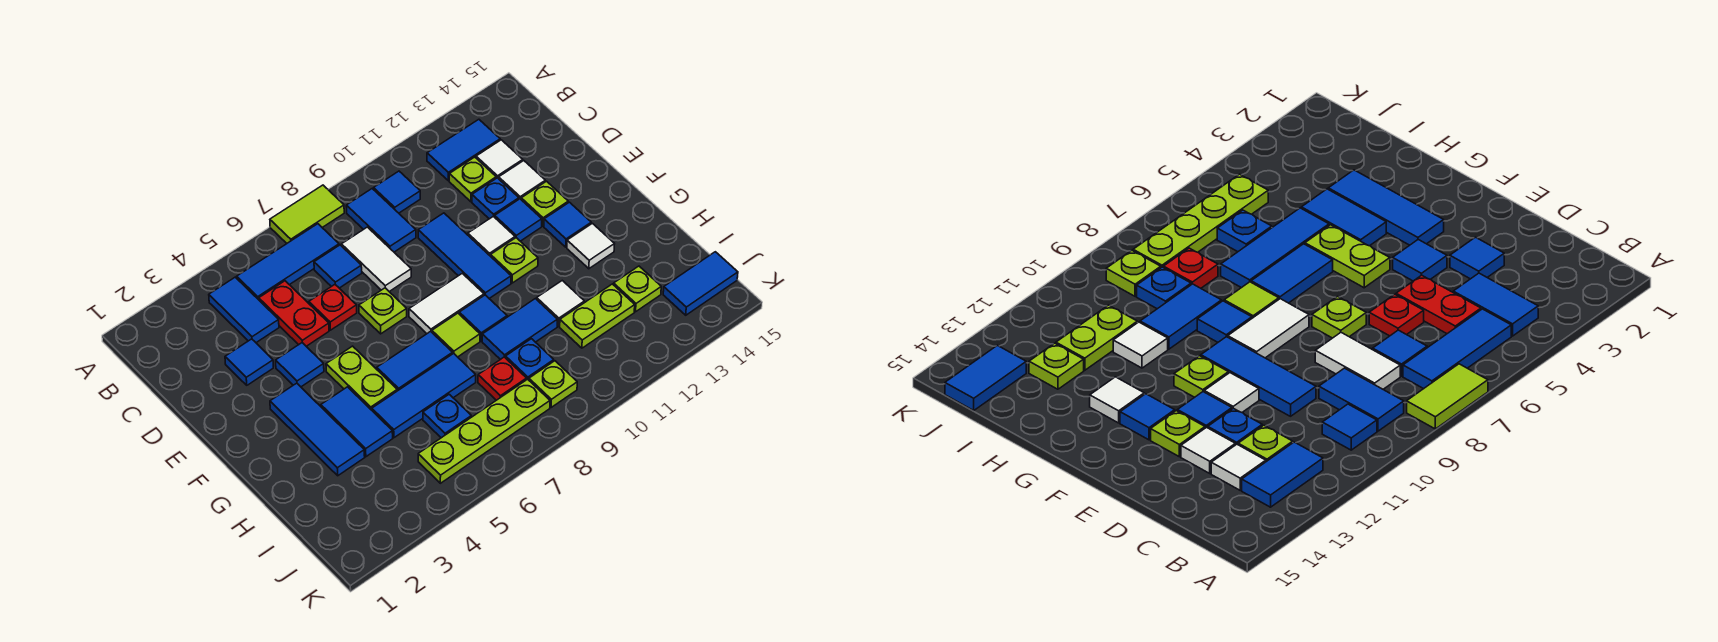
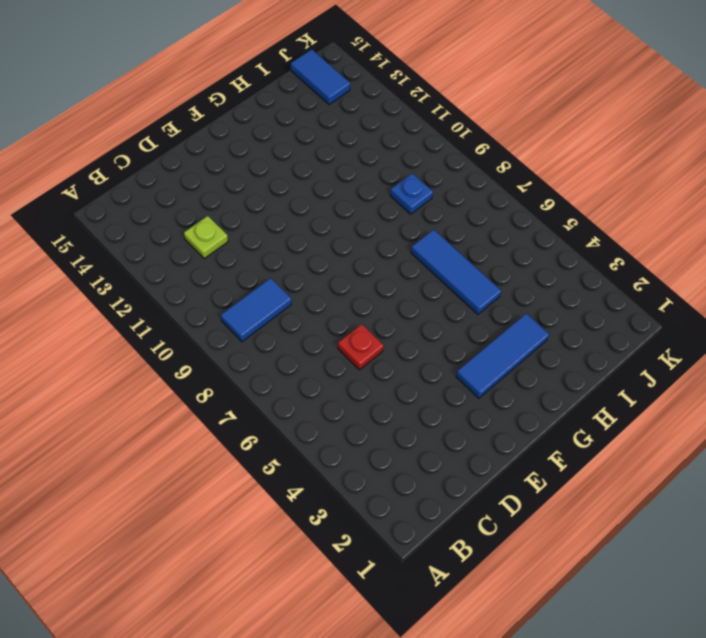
none -> lime tile A7:A8 level 1
none -> blue tile B4:C4 level 1
none -> blue tile B5:B7 level 1
none -> blue tile B10 level 1

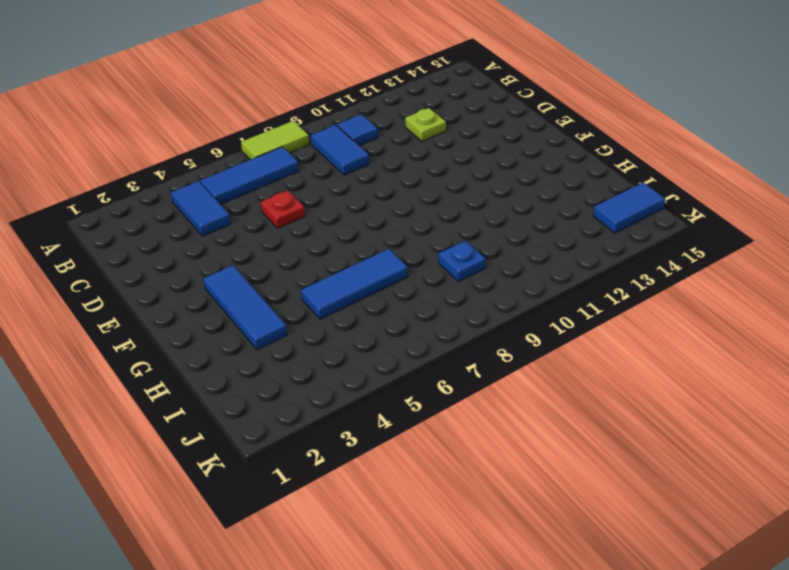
none -> blue tile B12:B13 level 1
none -> red plate C5:D5 level 1
none -> blue tile C7 level 1
none -> white tile C8:D8 level 1

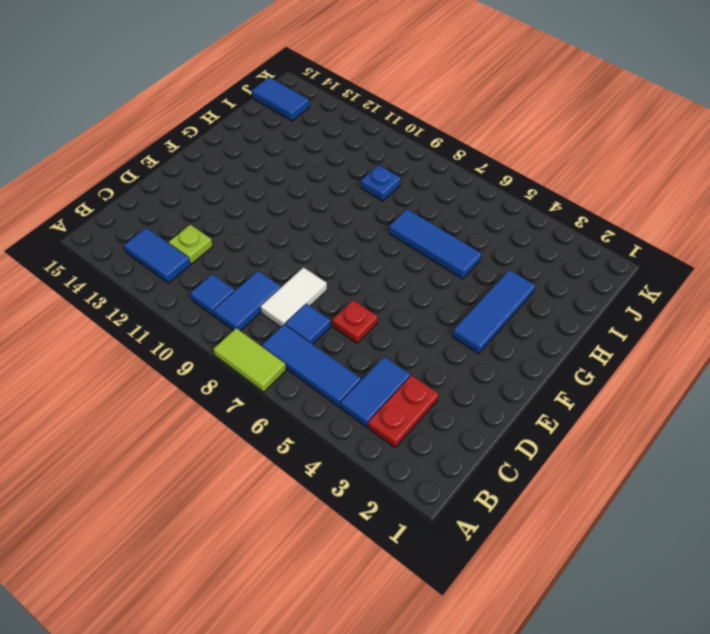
red plate B3:C3 level 1 -> red plate C5:D5 level 1
none -> white tile C13 level 1
none -> blue tile D3 level 1
none -> blue tile D10:F10 level 1
none -> blue plate D12 level 1

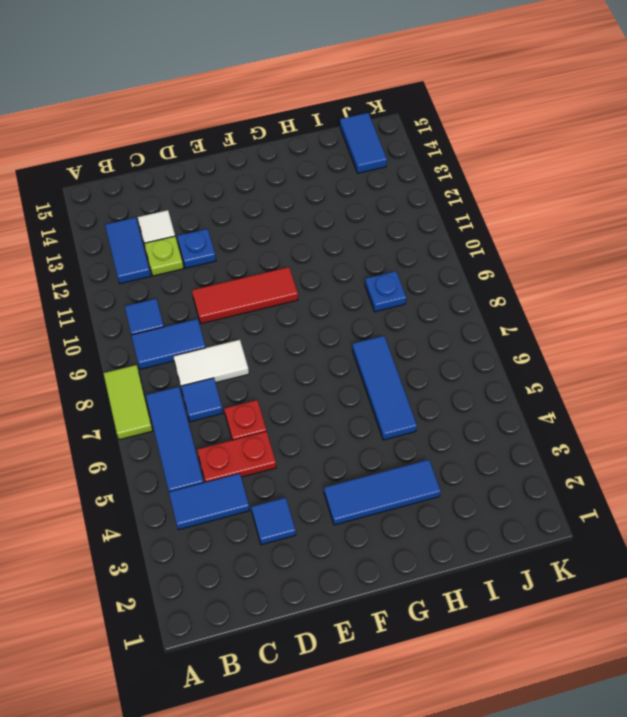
red tile D10:F10 level 1 -> blue tile D10:F10 level 1
none -> white tile D13 level 1
none -> blue tile E4 level 1
none -> lime plate E7 level 1
none -> white tile E11 level 1

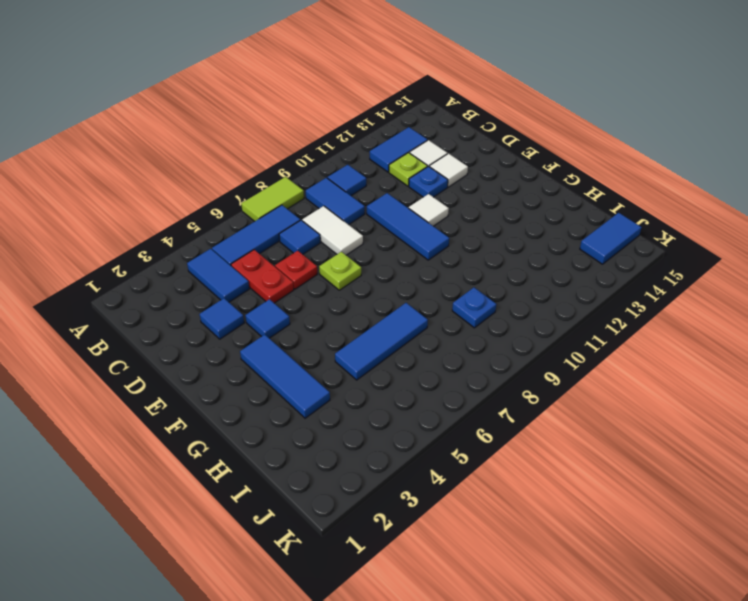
none -> blue tile E12 level 1
none -> lime plate E13 level 1
none -> lime plate F5:G5 level 1
none -> white tile F8:F9 level 1

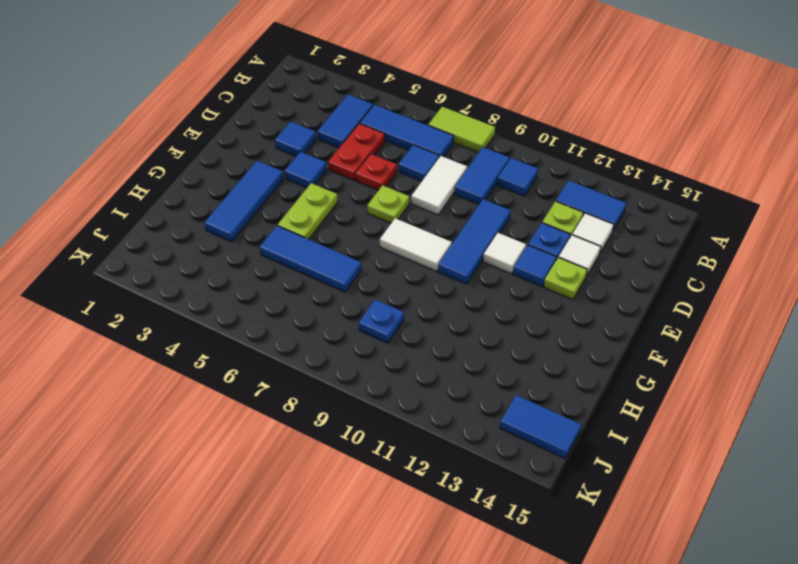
none -> lime plate F11 level 1
none -> blue tile F13 level 1
none -> blue tile G4:H4 level 1
none -> blue tile G6:G7 level 1

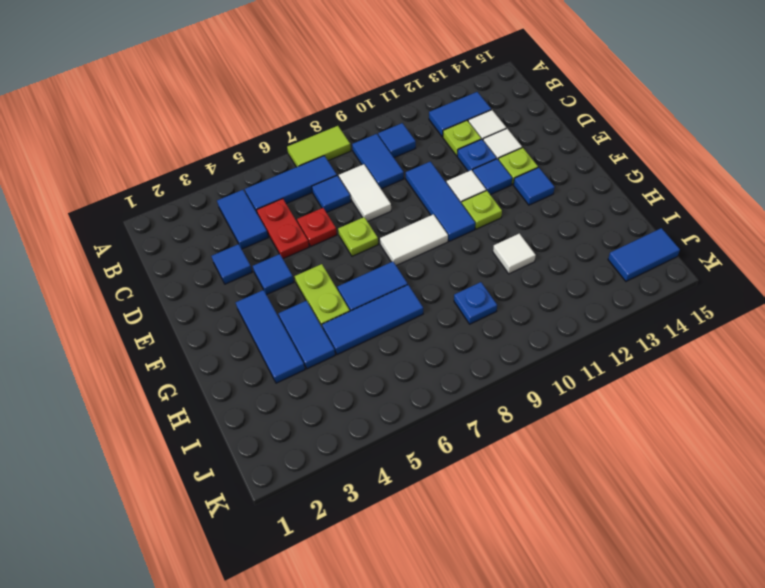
none -> lime tile G8 level 1
none -> blue tile G9 level 1
none -> white tile G13 level 1
none -> blue tile H9:H10 level 1

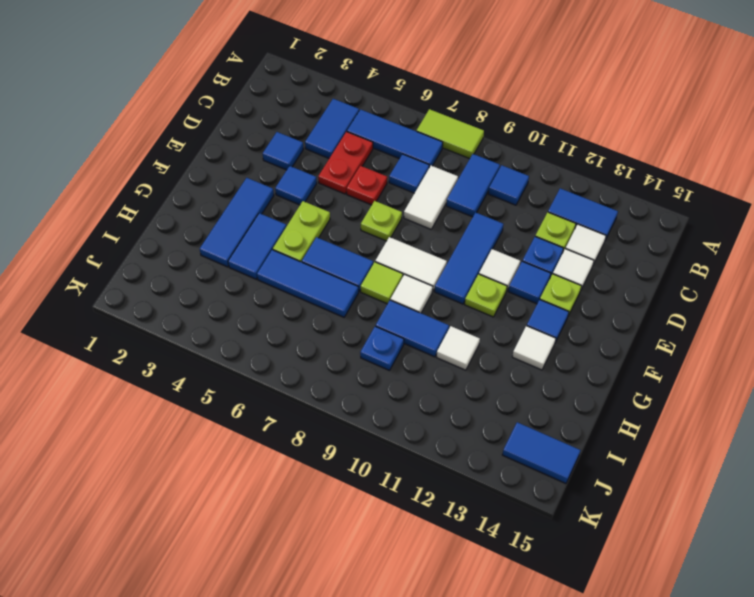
white tile G9 level 1 -> blue tile G9 level 1
none -> blue plate I6 level 1
none -> red plate I8 level 1
none -> lime plate I11:I12 level 1
none -> lime plate I13 level 1

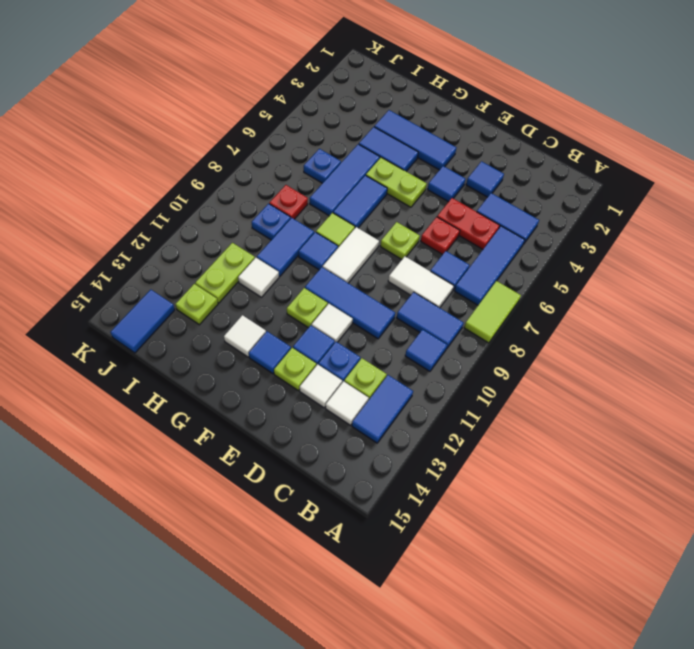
none -> lime plate J5:J8 level 1
none -> lime plate J9 level 1

